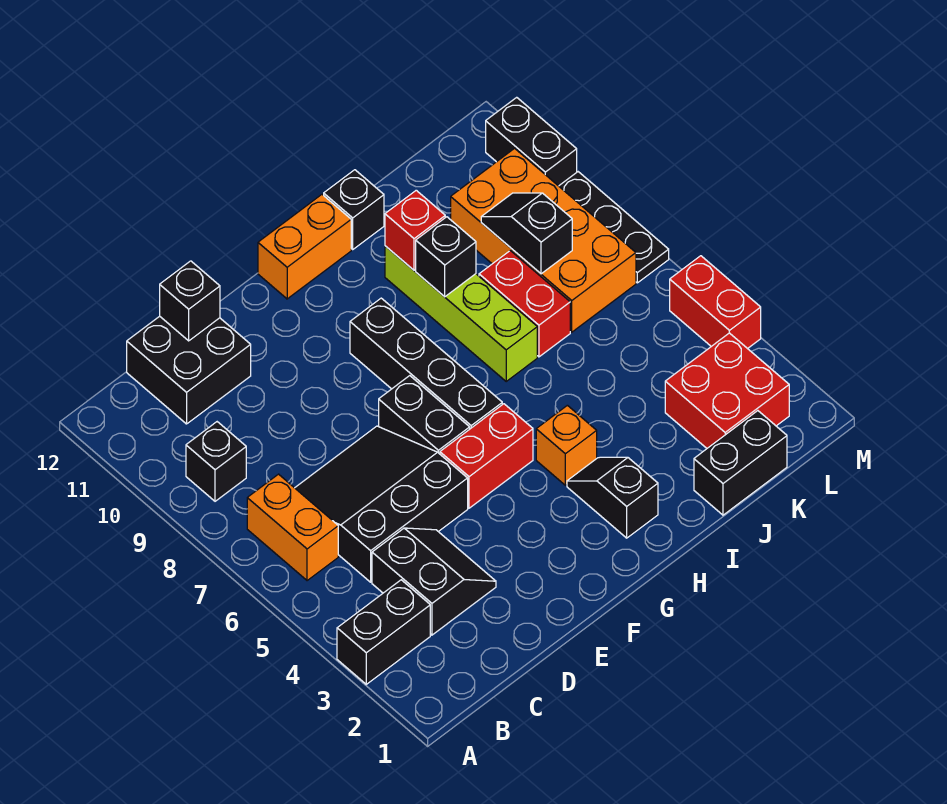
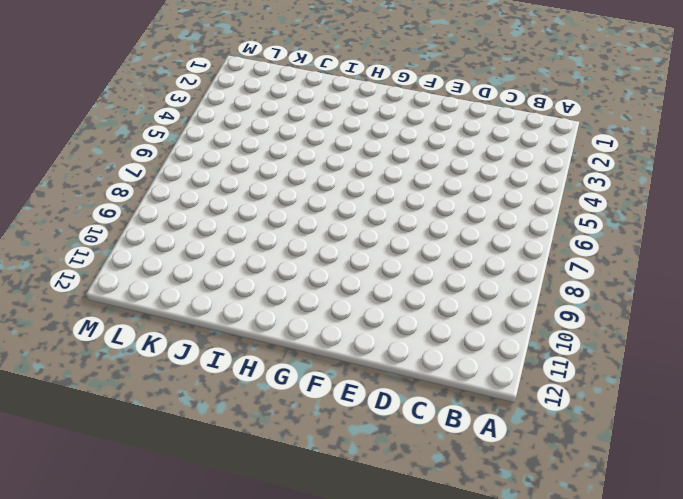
none -> black brick A3:B3 level 1
none -> orange brick B6:B7 level 1
none -> black brick B9 level 1

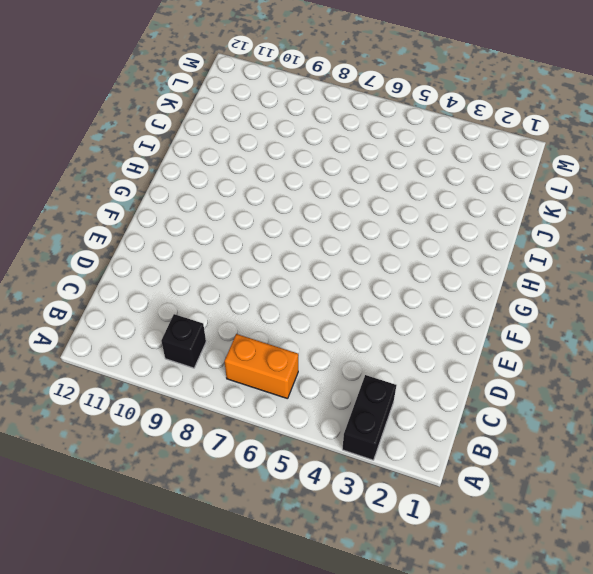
none -> black slope C3:D4 level 1 top C
none -> black slope C5:E7 level 1 top 5
none -> black brick C11:D12 level 1

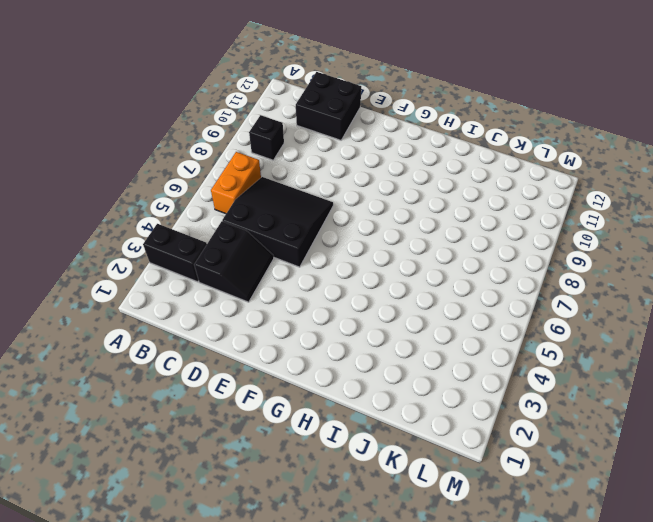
none -> red brick F5:G5 level 1
none -> black brick F6:F7 level 1
none -> black brick G6:G9 level 1

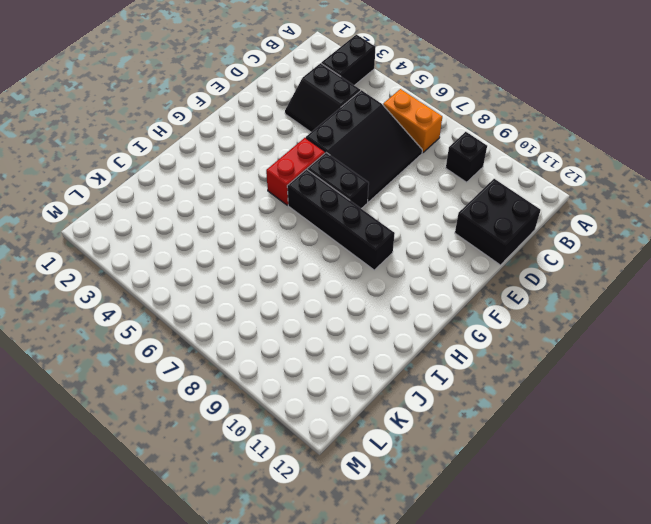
none -> orange brick G12:H12 level 1
none -> black slope H2:H3 level 1 top 2
none -> orange brick H4 level 1

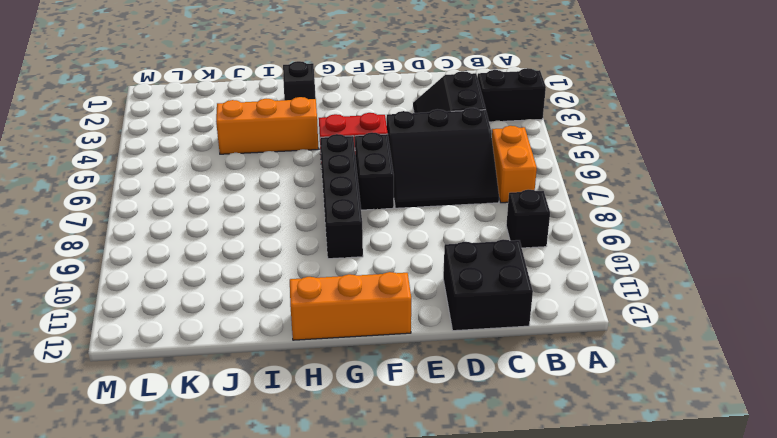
orange brick F12:H12 level 1 -> orange brick G12:H12 level 1
orange brick H4:J4 level 1 -> orange brick H4 level 1
none -> lime brick I7:I10 level 1
none -> black brick I12 level 1
none -> black brick J1:K1 level 1

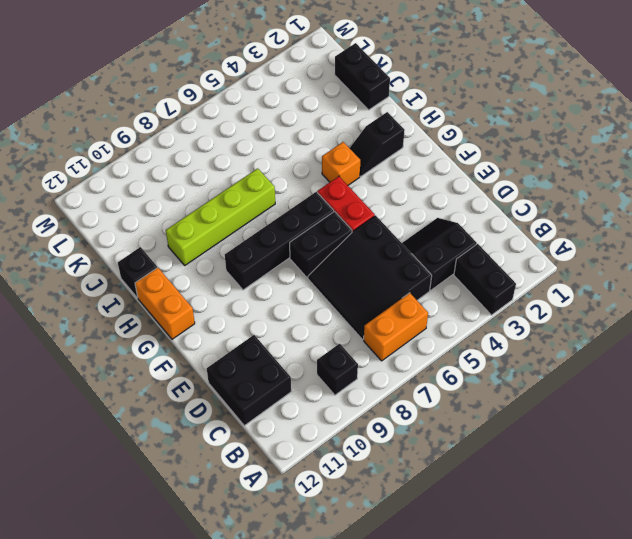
none -> red brick J7:J8 level 1
none -> red brick K2:L3 level 1
none -> orange brick K7:L10 level 1

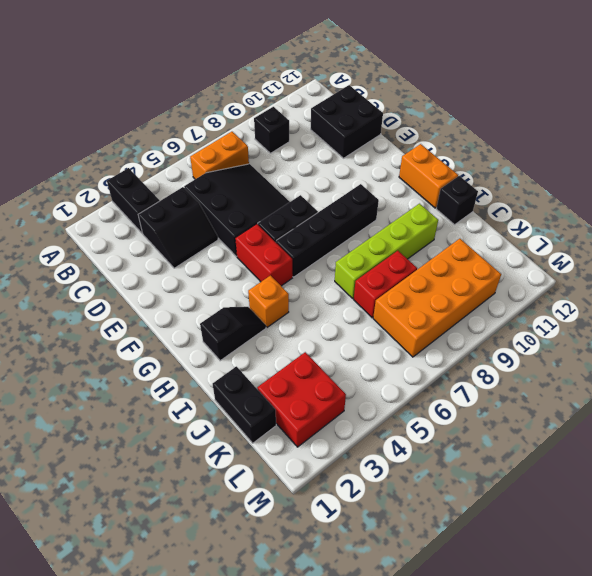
none -> red brick M4:M5 level 1
none -> black plate M7:M9 level 1
none -> black brick M10:M11 level 1

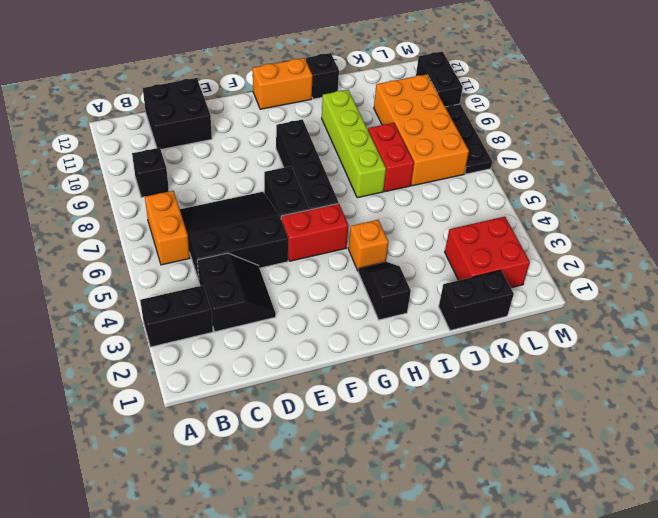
none -> red brick M4:M5 level 1
none -> black brick D12 level 2
none -> black brick I9 level 2

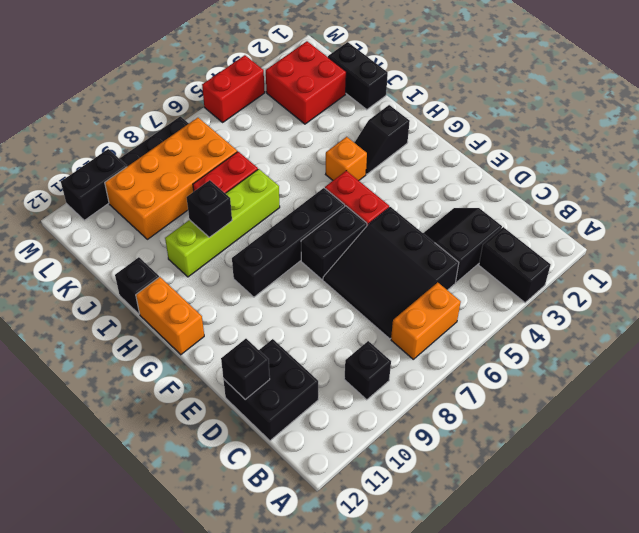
none -> red brick I10 level 2
none -> black slope K8:K9 level 2 top 8

